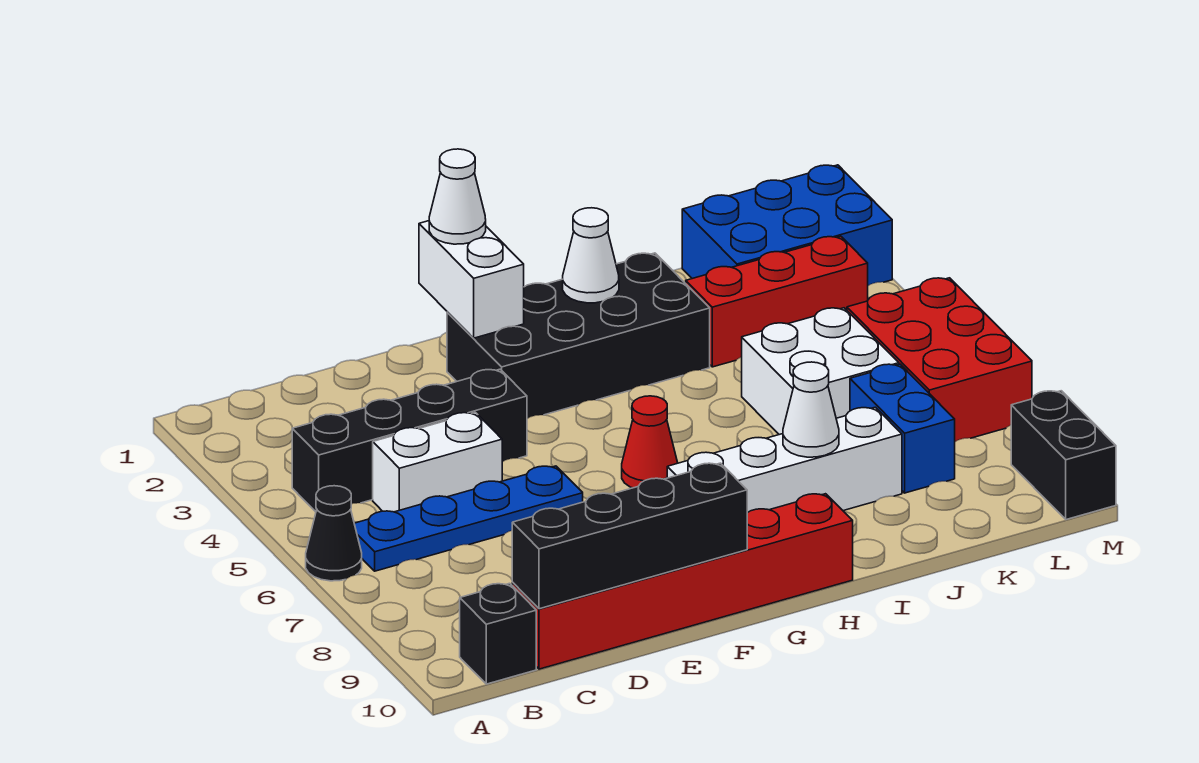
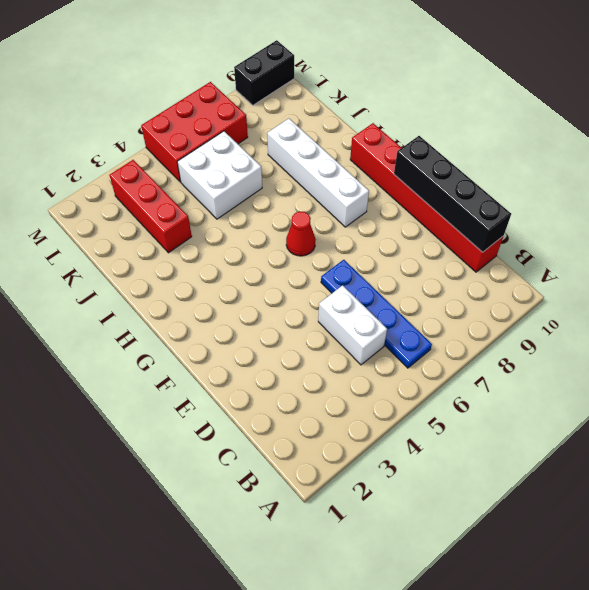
none -> black cone A6 level 1
none -> black brick B4:E4 level 1
none -> black brick B10 level 1

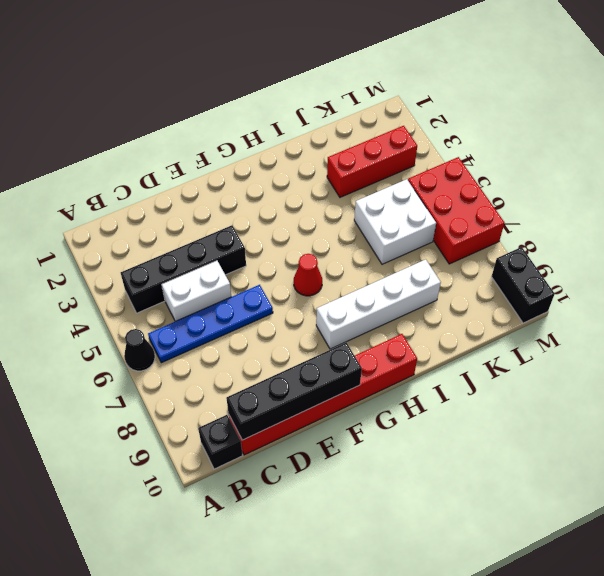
none -> black brick F2:I3 level 1
none -> blue brick K1:M2 level 1
none -> blue brick K7:K8 level 1

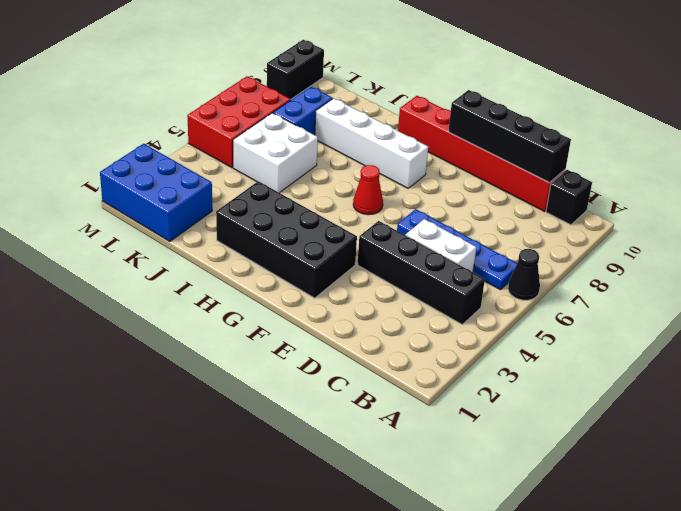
none -> red brick J3:L3 level 1
none -> white brick F1:F2 level 2
none -> white cone H2 level 2

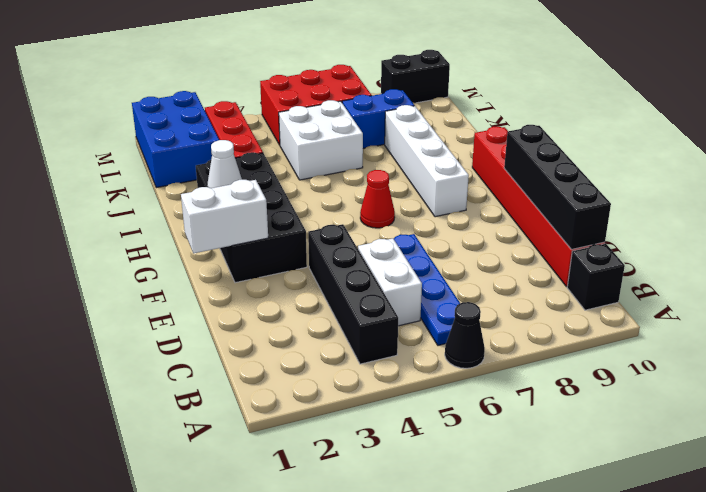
none -> white cone I8 level 2
none -> white cone F1 level 3

